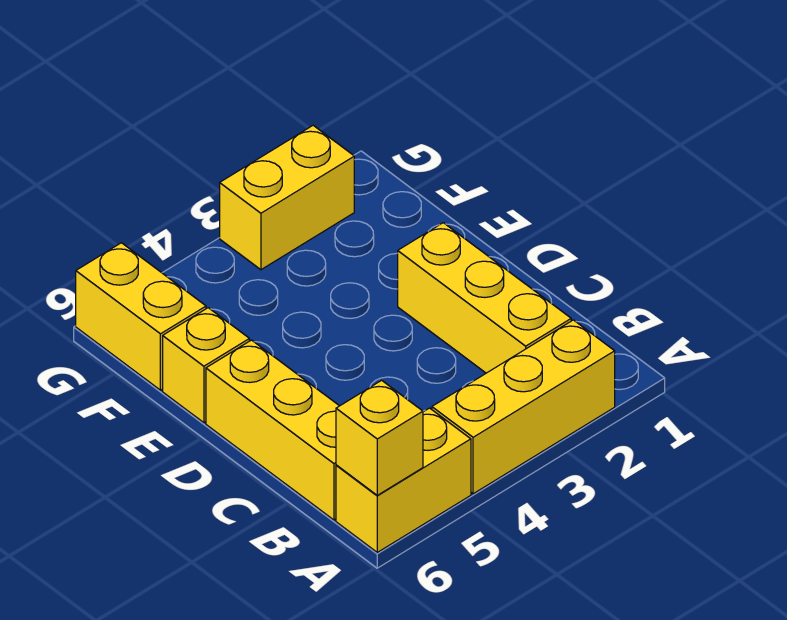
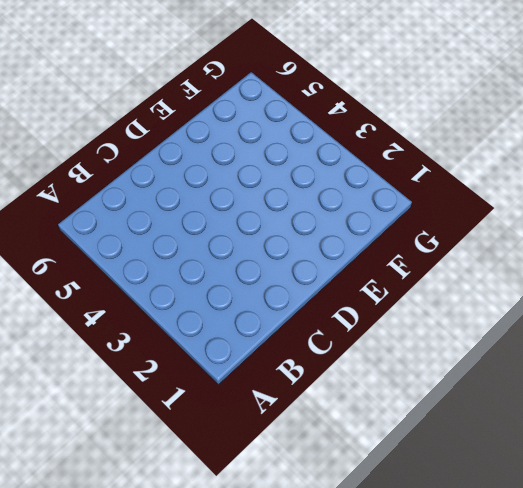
none -> yellow brick A2:A4 level 1
none -> yellow brick A5:A6 level 1

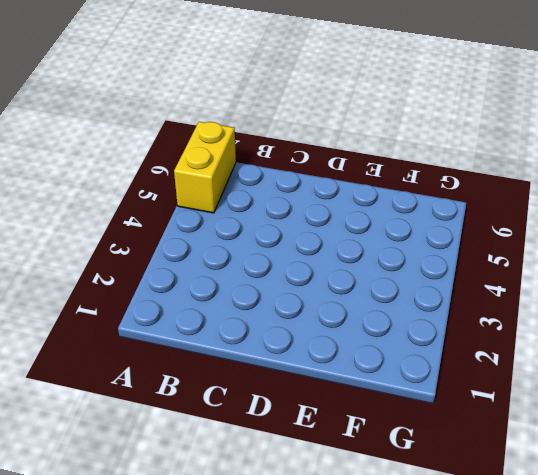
none -> yellow brick A2:A4 level 1
none -> yellow brick B2:D2 level 1

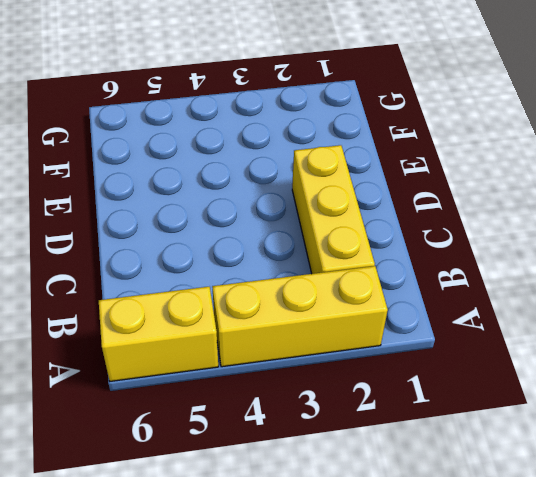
none -> yellow brick B6:D6 level 1
none -> yellow brick E6 level 1

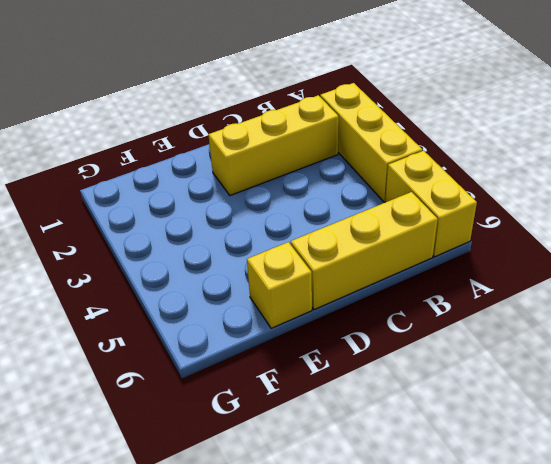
none -> yellow brick F6:G6 level 1
none -> yellow brick G2:G3 level 1

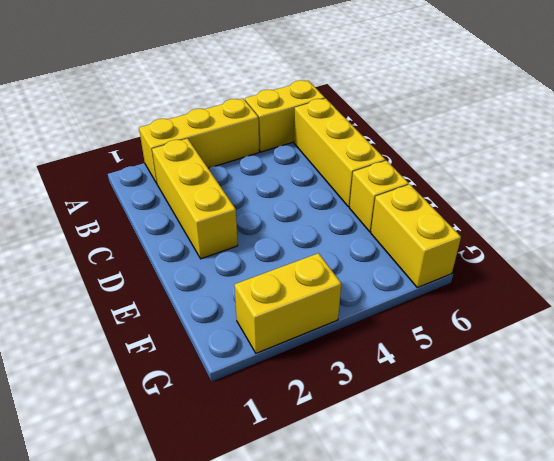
none -> yellow brick A6 level 2

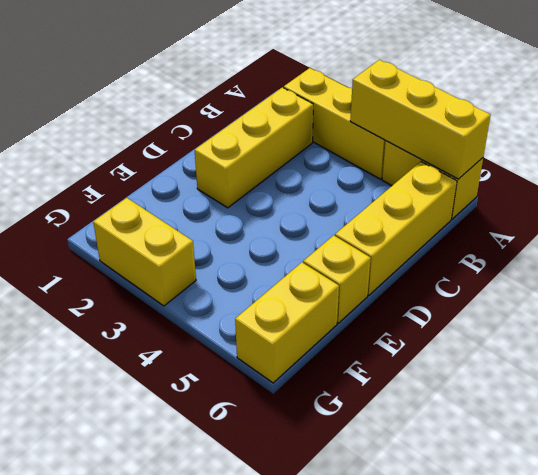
yellow brick A4:A6 level 2 -> yellow brick A6 level 2

